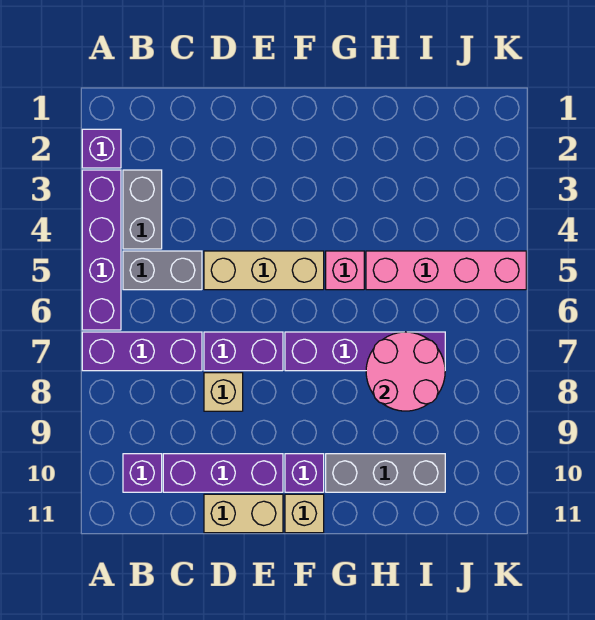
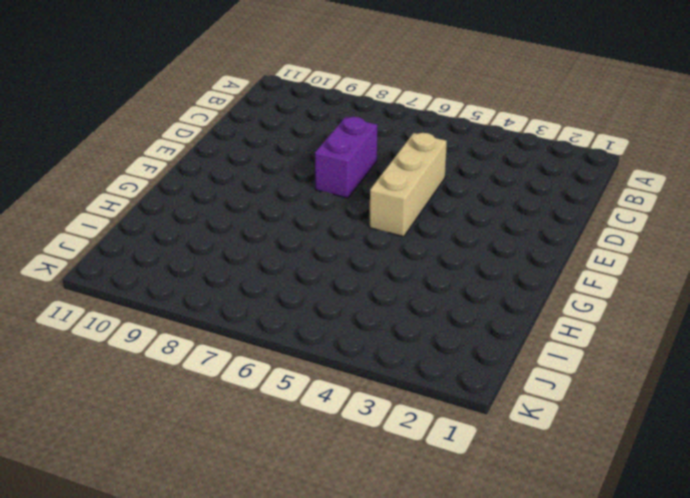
none -> purple brick A2 level 1
none -> purple brick A3:A6 level 1
none -> purple brick A7:C7 level 1

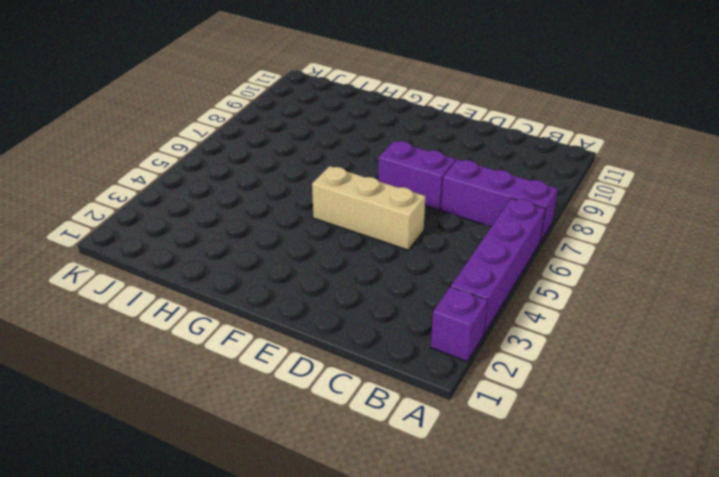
none -> grey brick B3:B4 level 1
none -> grey brick B5:C5 level 1
none -> purple brick B10 level 1

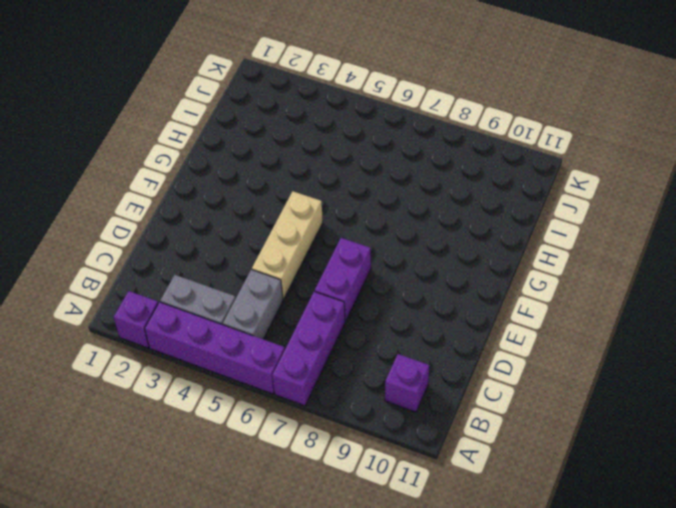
none -> purple brick C10:E10 level 1
none -> tan brick D8 level 1
none -> tan brick D11:E11 level 1

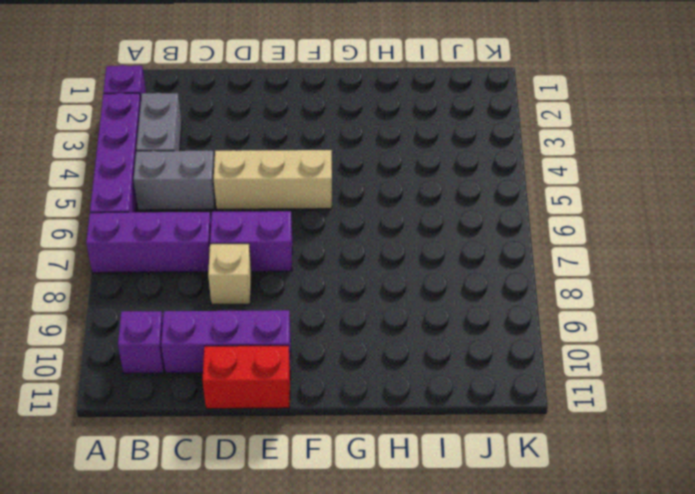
red brick D11:E11 level 1 -> tan brick D11:E11 level 1
none -> purple brick F7:I7 level 1
none -> purple brick F10 level 1
none -> tan brick F11 level 1

